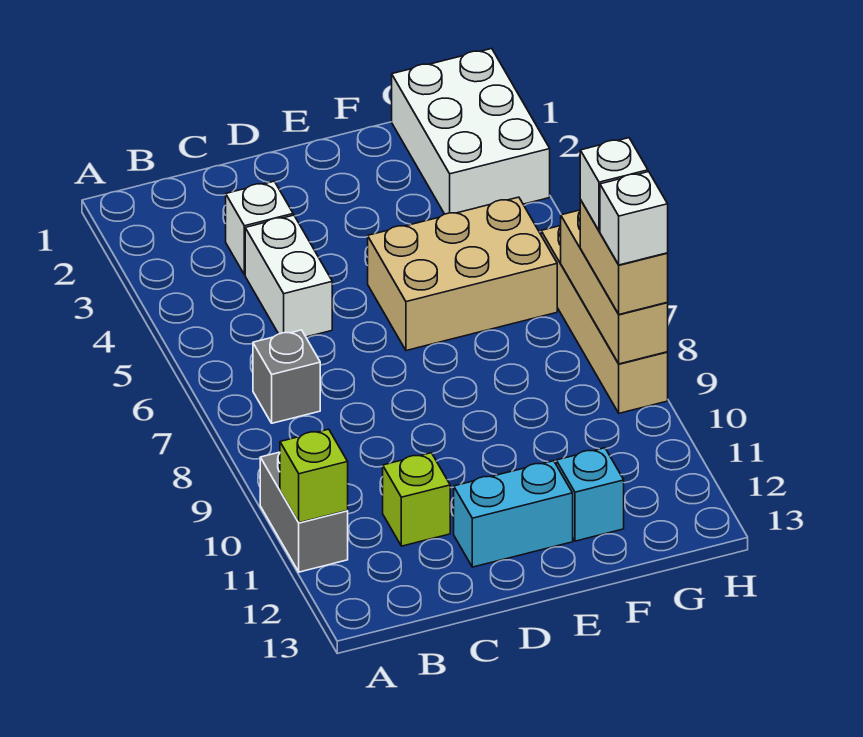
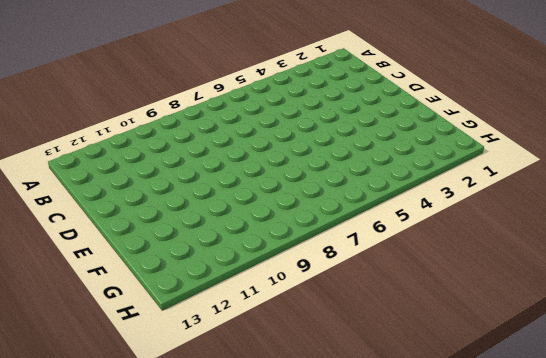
none -> grey brick A10:A11 level 1
none -> grey brick B7 level 1
none -> white brick C3 level 1

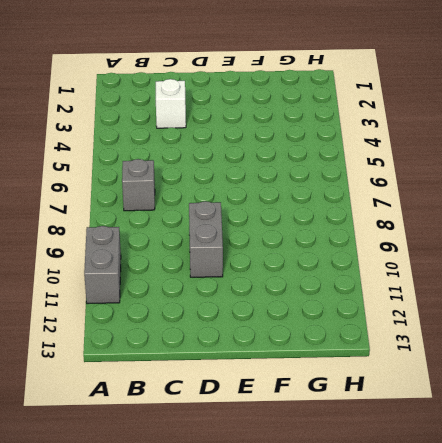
grey brick D9:D10 level 1 -> none
none -> white brick C4:C5 level 1
none -> lime brick C11 level 1
none -> cyan brick D12:E12 level 1

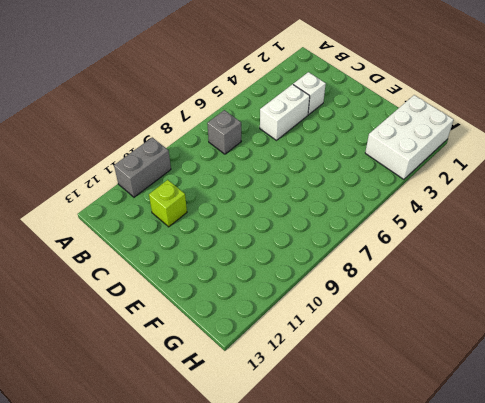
none -> cyan brick D12:E12 level 1
none -> tan brick E5:G6 level 1
none -> cyan brick F12 level 1

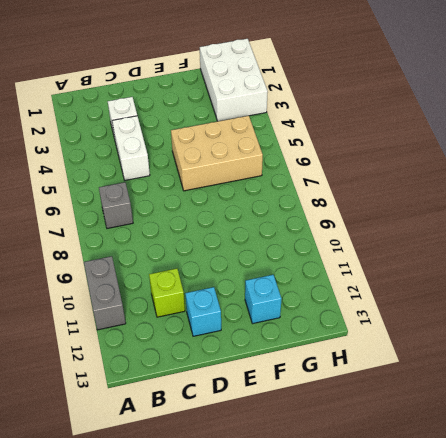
cyan brick D12 level 1 -> cyan brick D12:E12 level 1
none -> tan brick H6:H9 level 1
none -> lime brick A11 level 2
none -> tan brick H7:H9 level 2

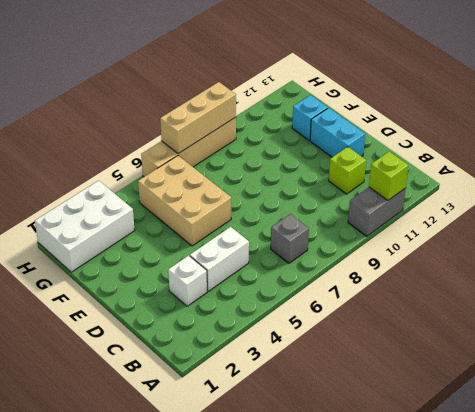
none -> tan brick H8:H9 level 3
none -> white brick H8 level 4
none -> white brick H9 level 4

